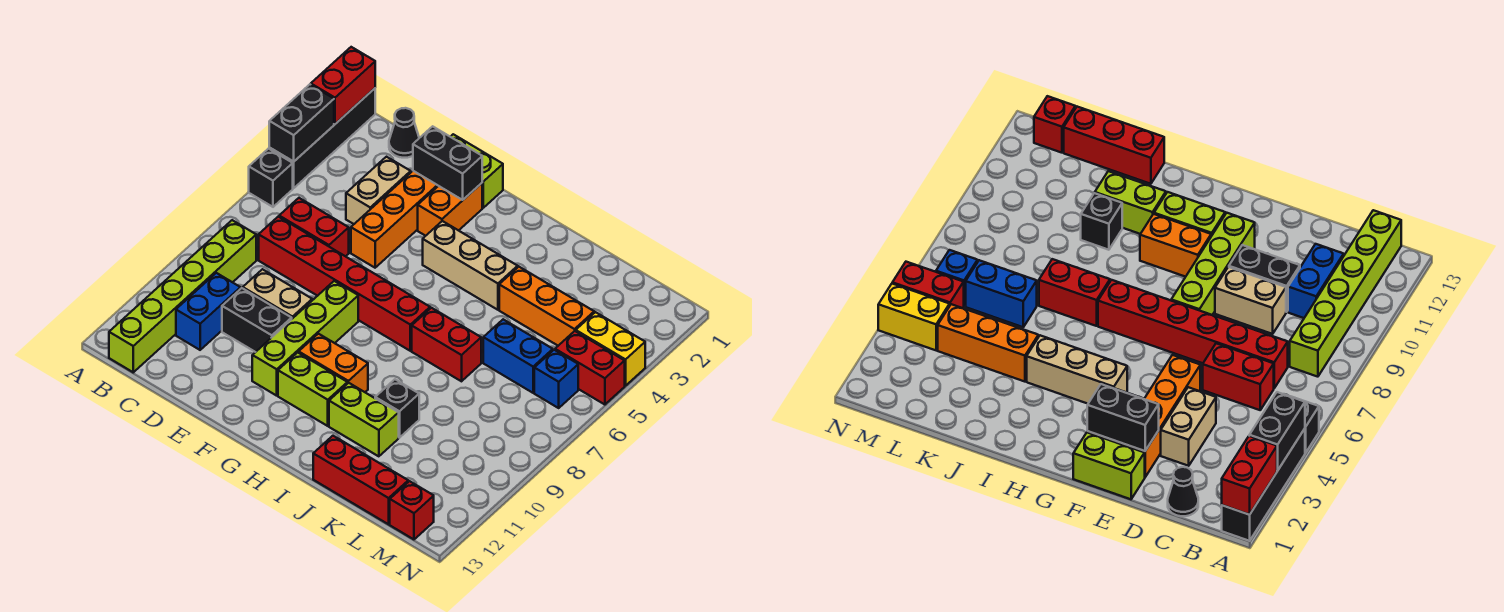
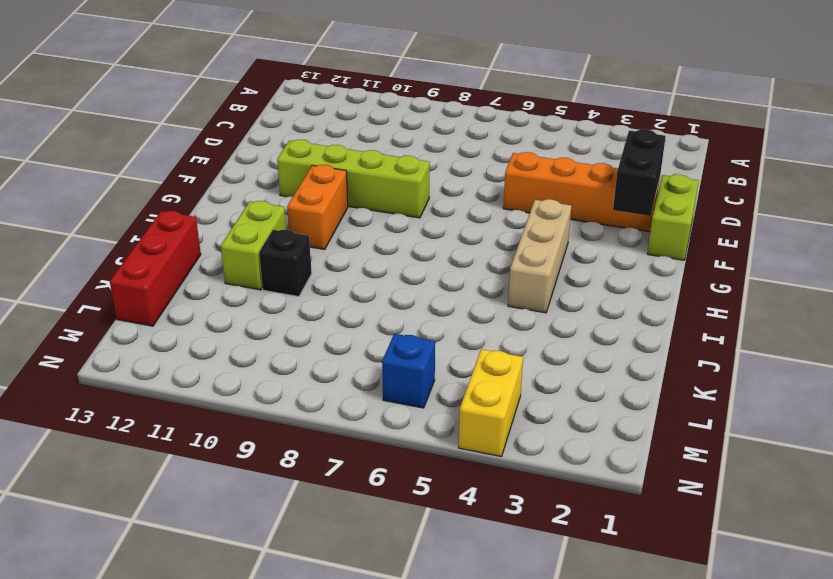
none -> black brick A1:A4 level 1
none -> black brick A5 level 1
none -> lime brick B8:B13 level 1
none -> black cone C1 level 1

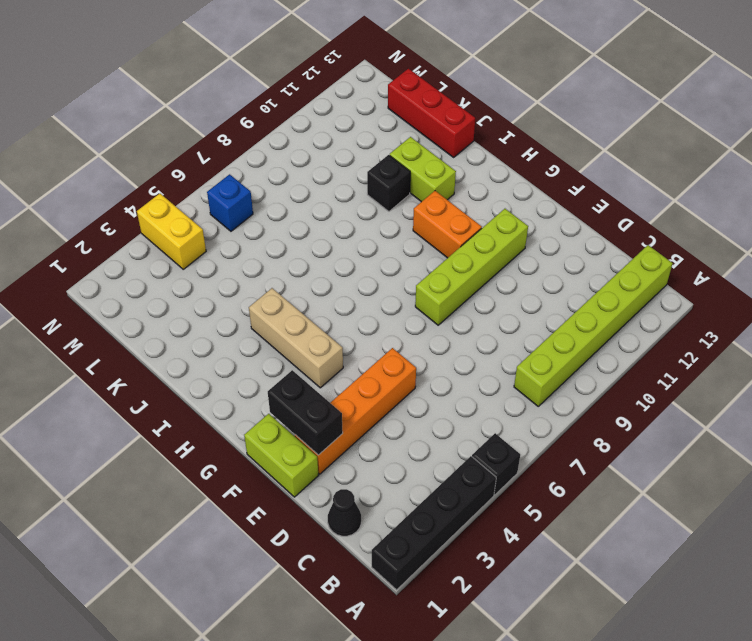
none -> red brick C6:D6 level 1
none -> red brick C7:H7 level 1
none -> blue brick C10:C11 level 1
none -> tan brick D3:D4 level 1

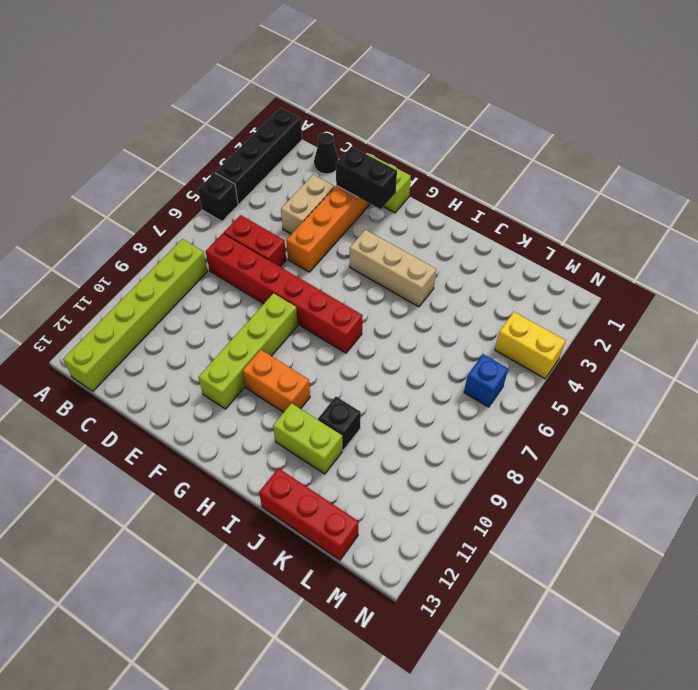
none -> blue brick C10:C11 level 1
none -> tan brick D9:E9 level 1
none -> black brick D10:E10 level 1
none -> orange brick F2:F3 level 1

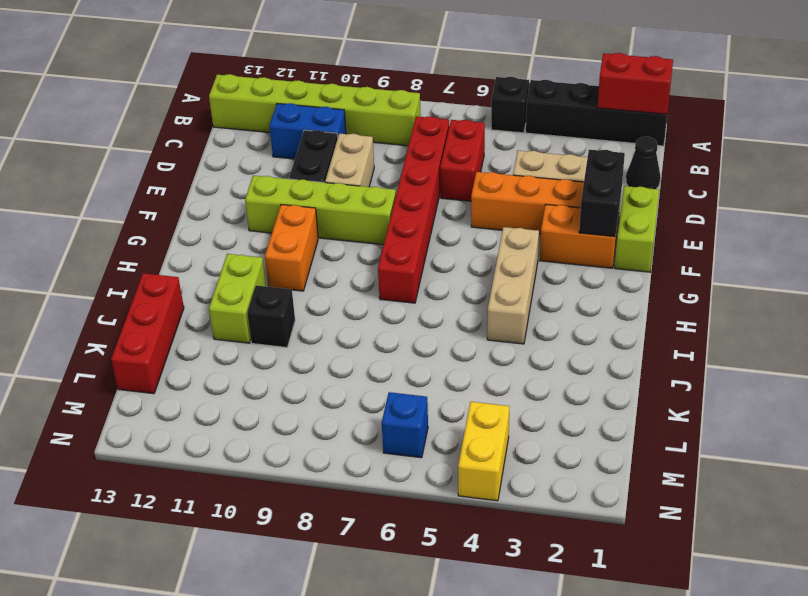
none -> lime brick G11:H11 level 1
none -> red brick I7:J7 level 1
none -> orange brick J4:L4 level 1
none -> blue brick K6:L6 level 1

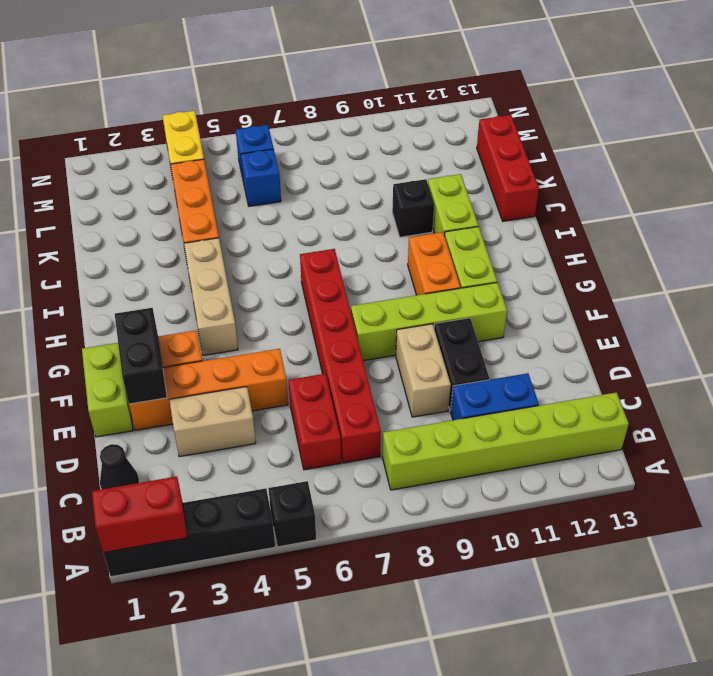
blue brick L6 level 1 -> blue brick K6:L6 level 1
none -> red brick I7:J7 level 1
none -> red brick M5:N5 level 1
none -> red brick M13 level 1
none -> black brick A3:A4 level 2

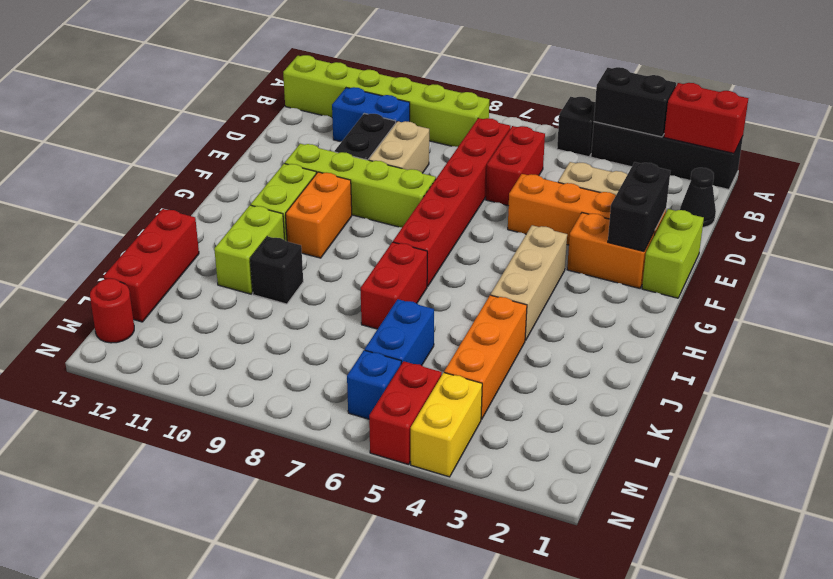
red round brick M13 level 1 -> red brick M13 level 1

